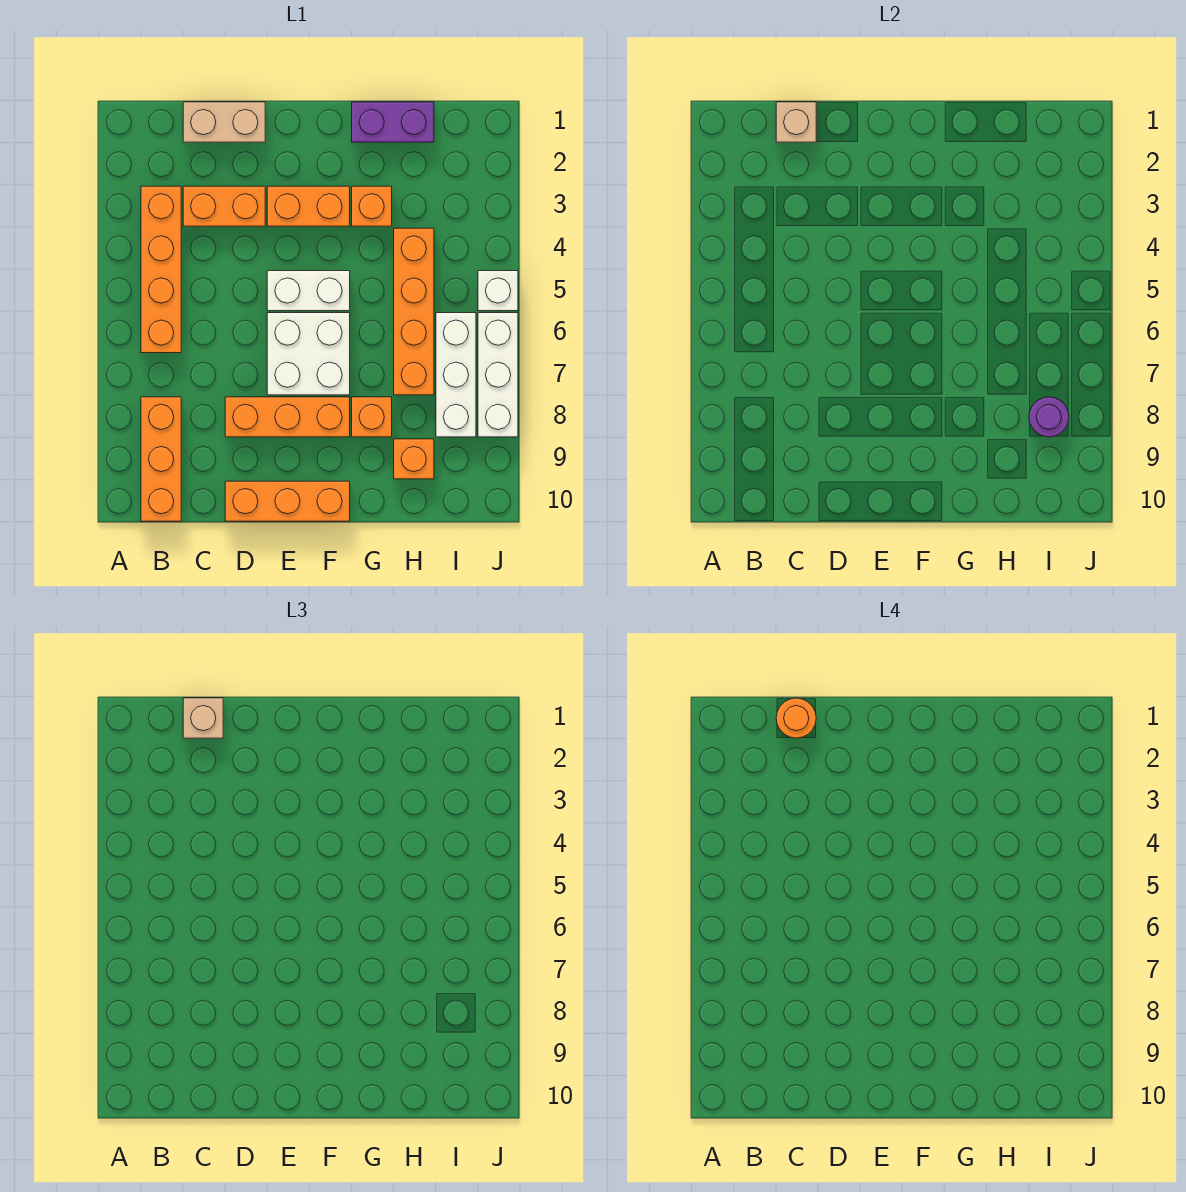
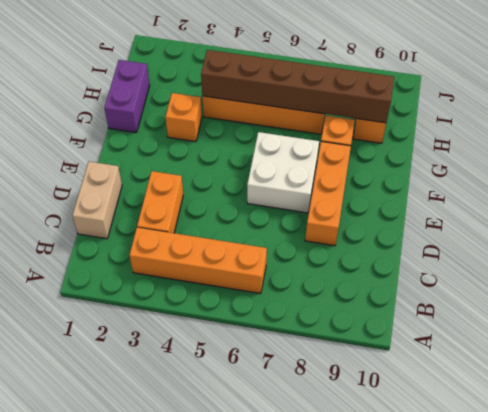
brown brick H4:H9 level 2 -> none
none -> orange brick B8:B10 level 1
none -> orange brick D10:F10 level 1
none -> orange brick E3:F3 level 1

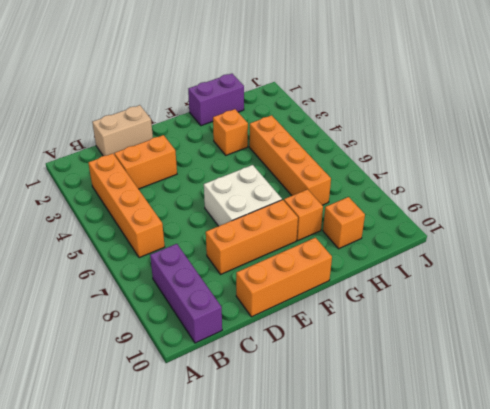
purple brick B8:B10 level 1 -> orange brick B8:B10 level 1
none -> orange brick E3:F3 level 1
none -> white brick E5:F5 level 1
none -> white brick I6:I8 level 1

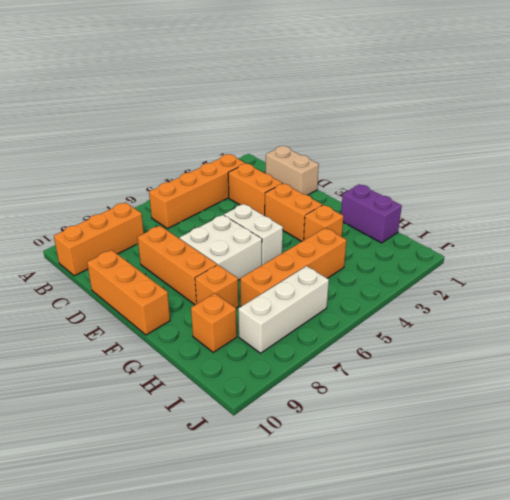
none -> white brick J5 level 1
none -> white brick J6:J8 level 1
none -> tan brick C1 level 2

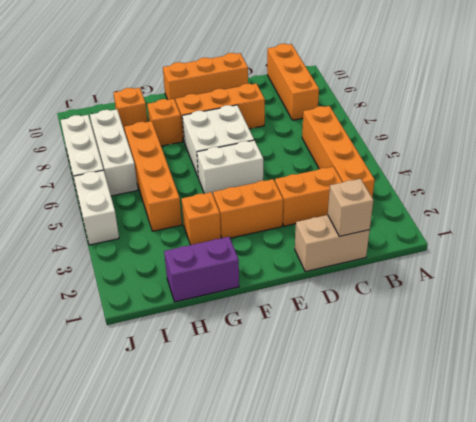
white brick J4:J5 level 1 -> white brick J5 level 1
none -> purple round brick I8 level 2
none -> tan brick C1 level 3
none -> orange round brick C1 level 4

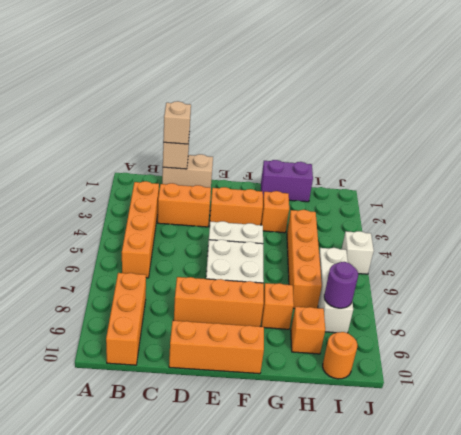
orange round brick I10 level 1 -> orange round brick C1 level 4
none -> white brick J6:J8 level 1

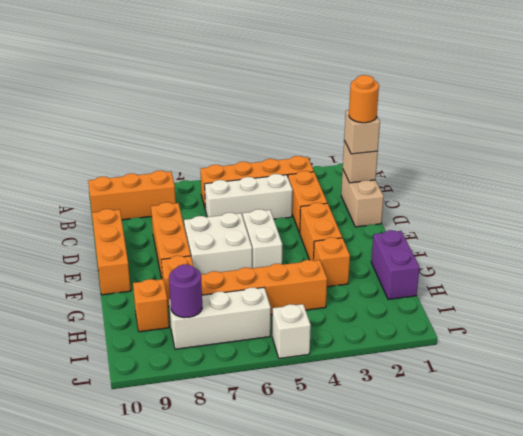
white brick C4:C6 level 1 -> white brick J6:J8 level 1

